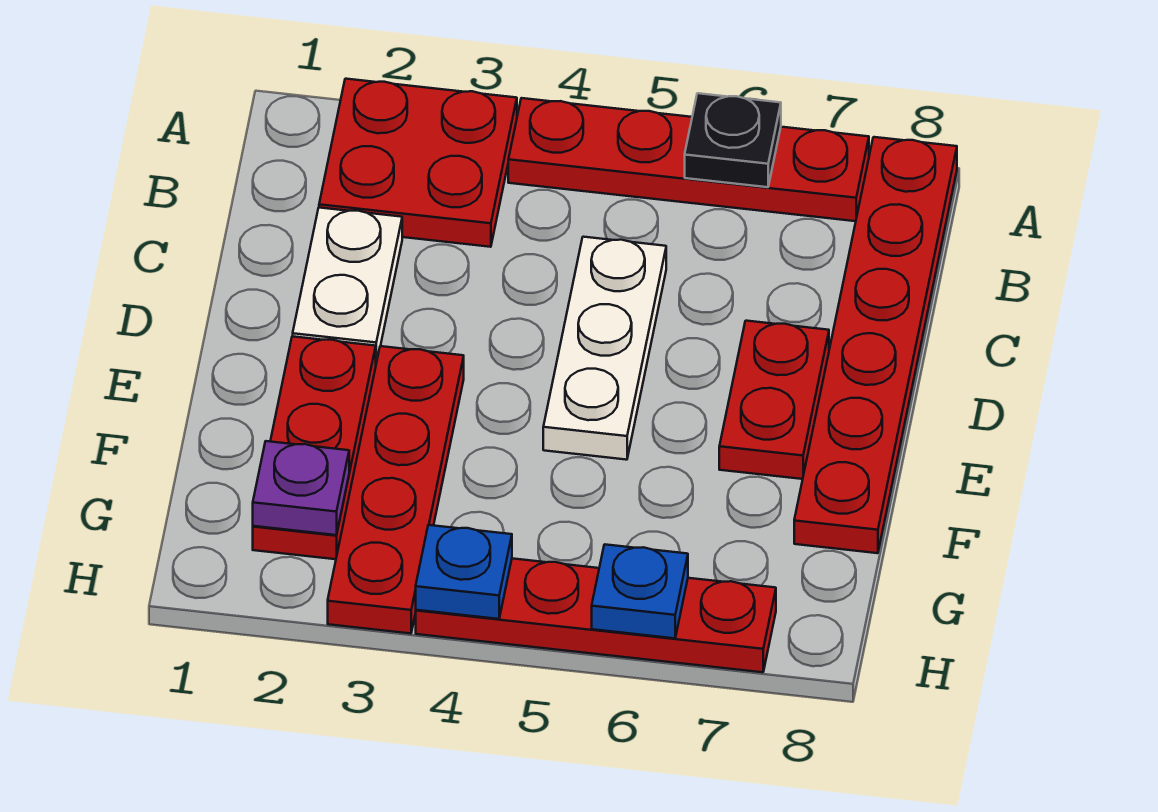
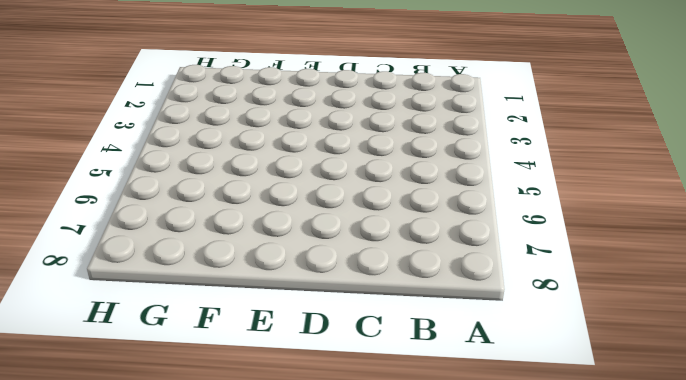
none -> red plate A2:B3 level 1
none -> red plate A4:A7 level 1
none -> red plate A8:F8 level 1

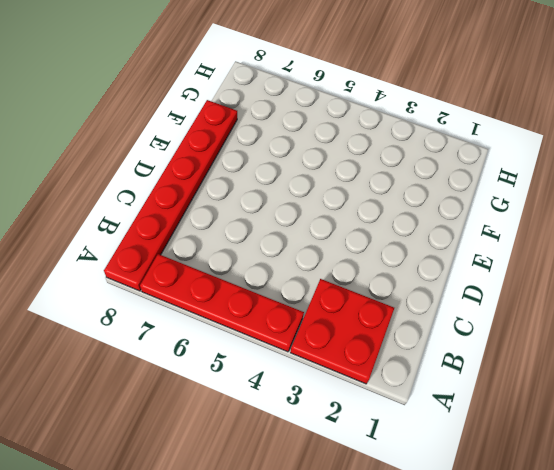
none -> white plate C2:D2 level 1
none -> white plate C5:E5 level 1
none -> red plate D7:E7 level 1

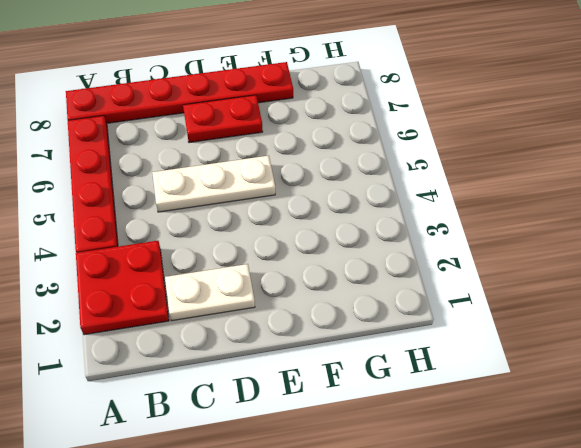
none -> red plate E2:G2 level 1
none -> red plate E3:H3 level 1
none -> red plate H4:H7 level 1

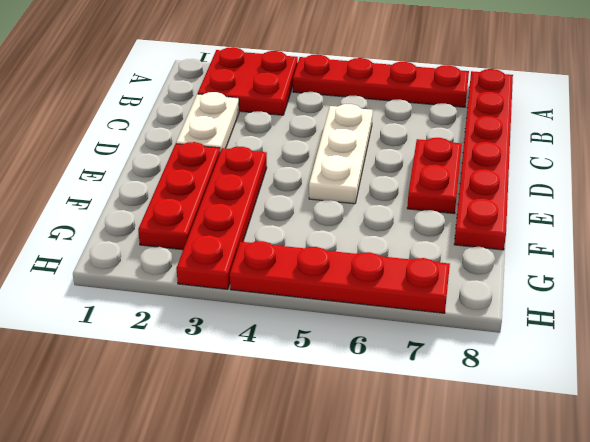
none -> black plate A6 level 2
none -> purple plate G2 level 2
none -> blue plate H4 level 2

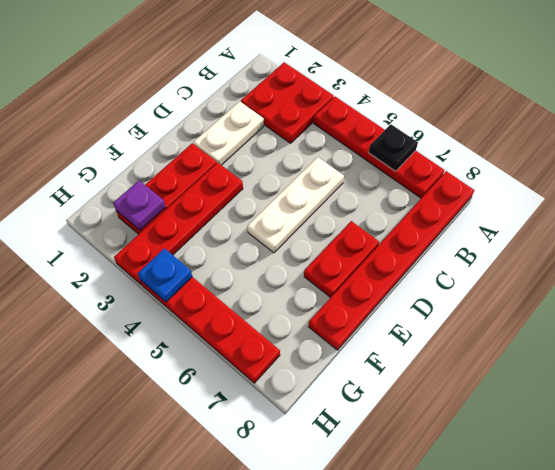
none -> blue plate H6 level 2

